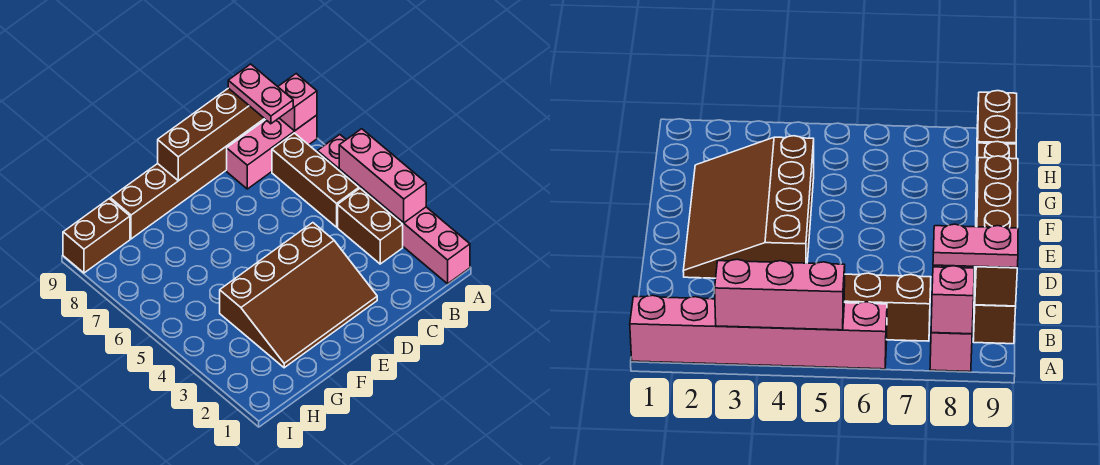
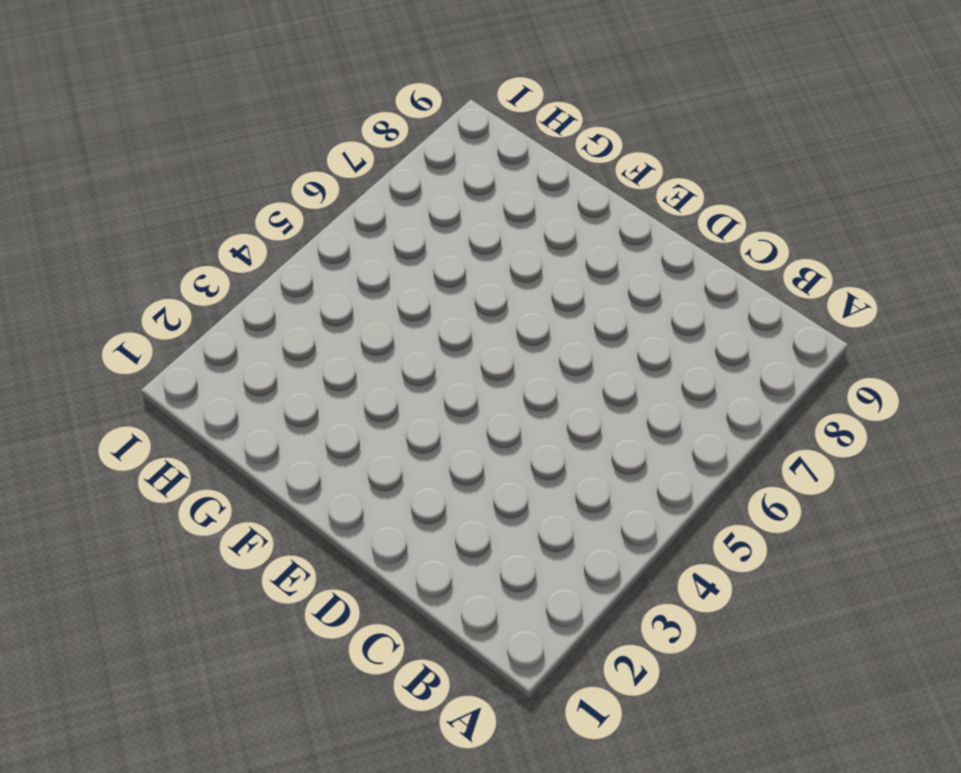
none -> pink brick A1:A6 level 1
none -> pink brick A8:C8 level 1

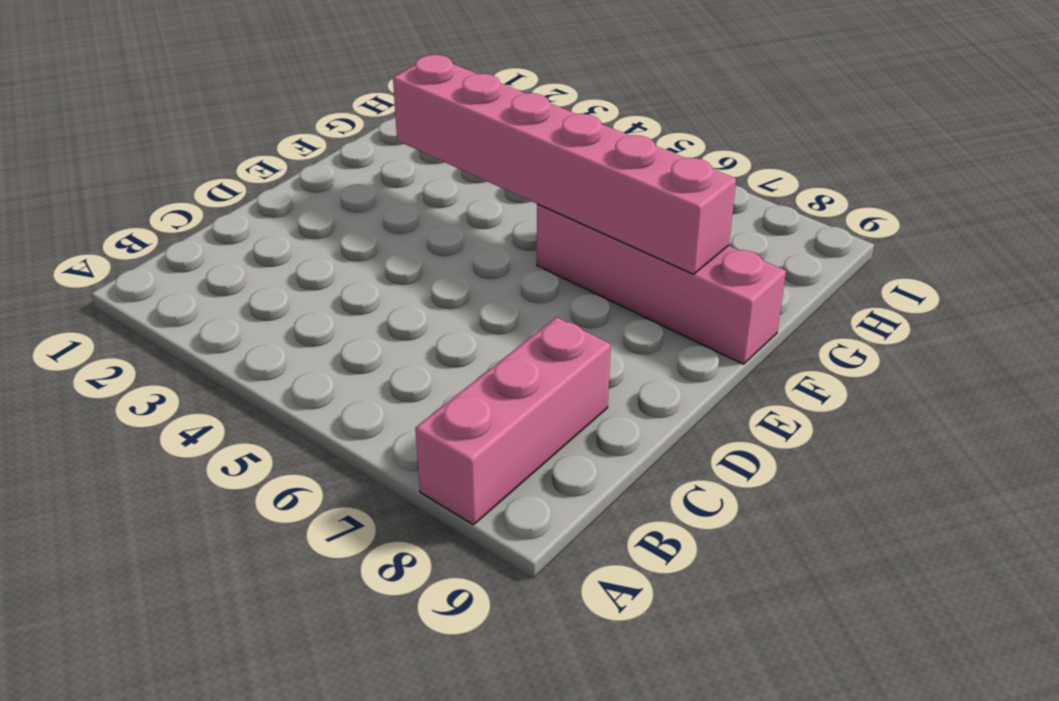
pink brick F3:F8 level 2 -> pink brick A1:A6 level 1
pink brick F6:F9 level 1 -> brown brick B9:G9 level 1
none -> brown brick B3:B4 level 1
none -> brown brick B5:B7 level 1

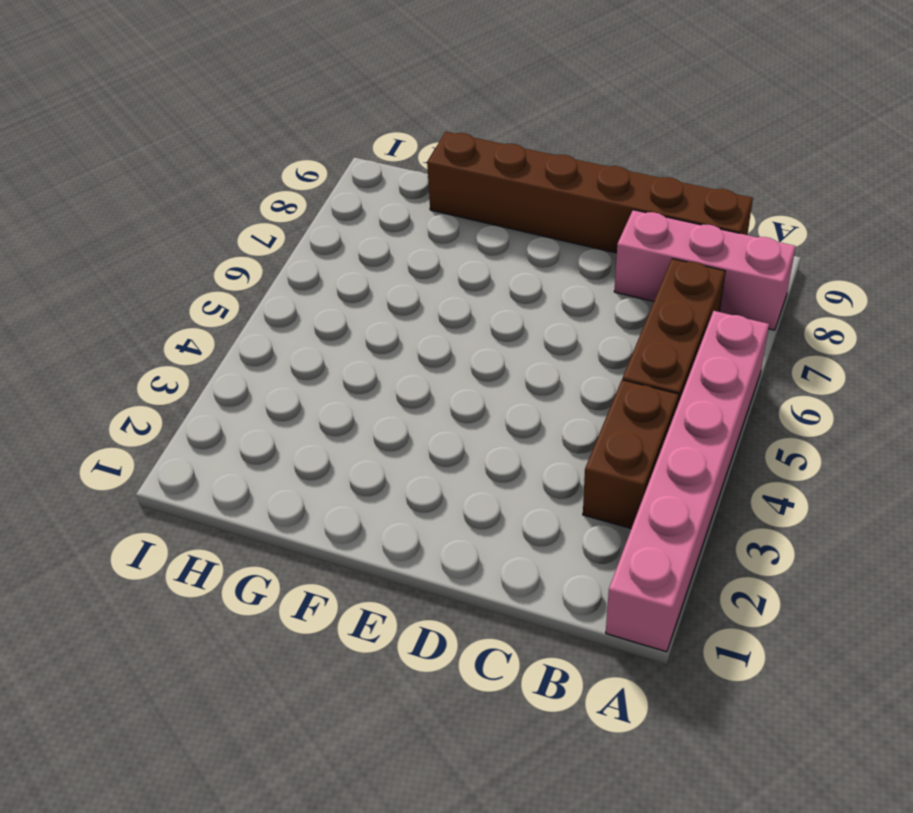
none -> brown slope D2:G4 level 1 top 4
none -> brown brick H9:I9 level 1

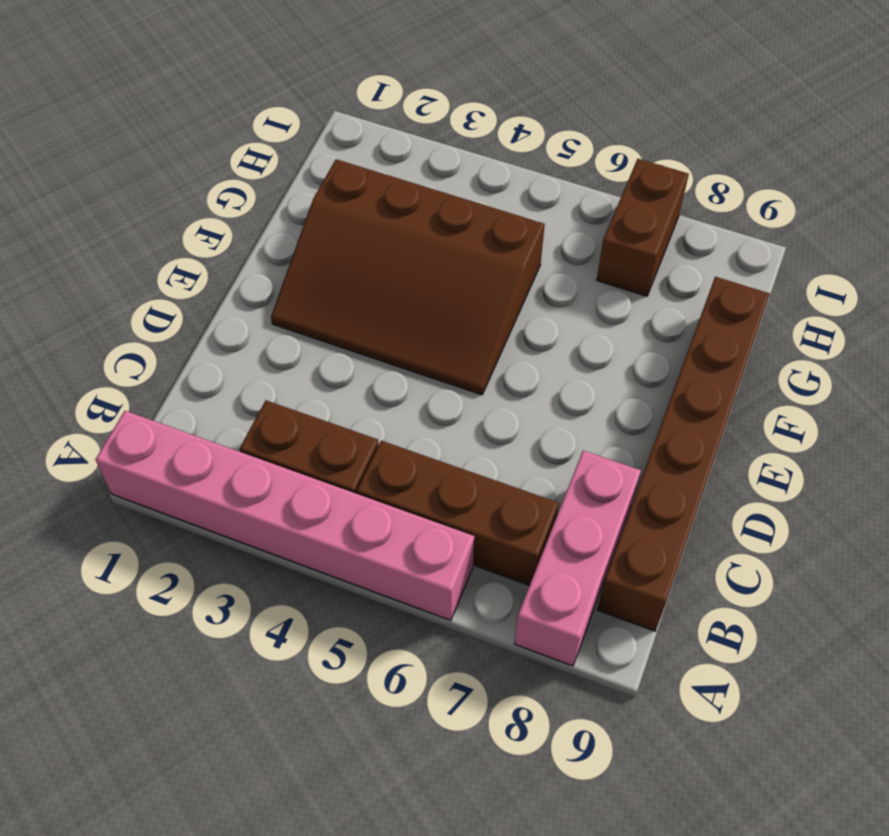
brown slope E2:G5 level 1 top G -> brown slope D2:G4 level 1 top 4
brown brick H7:I7 level 1 -> brown brick H9:I9 level 1
none -> pink brick A3:A5 level 2
none -> pink brick A8 level 2

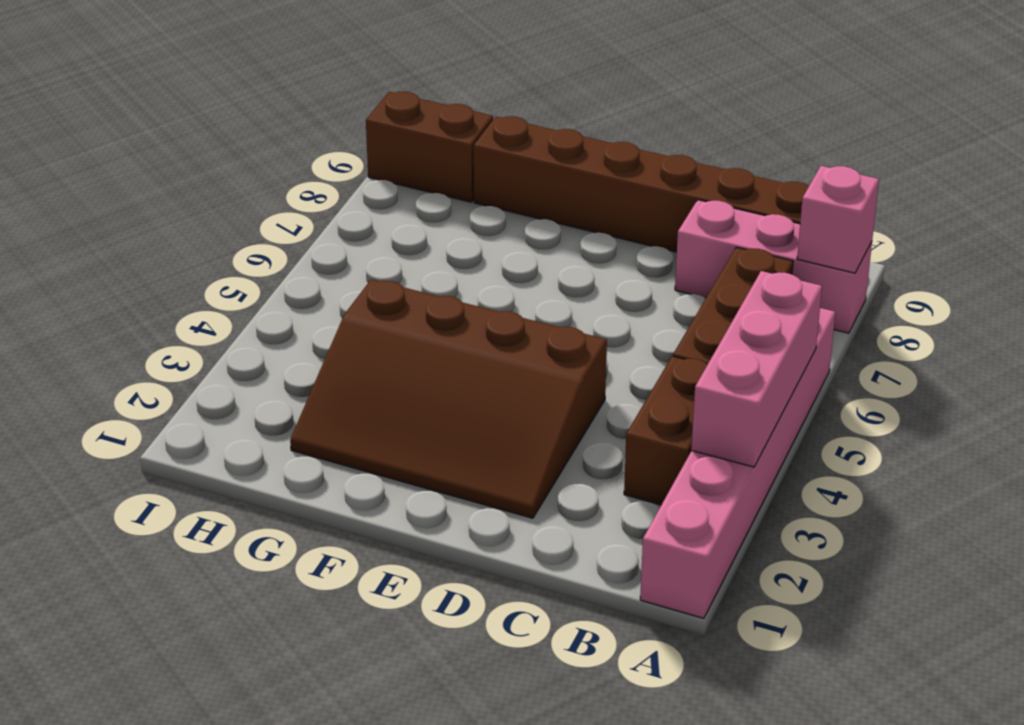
none -> brown brick B9:E9 level 2
none -> pink plate B8:B9 level 3

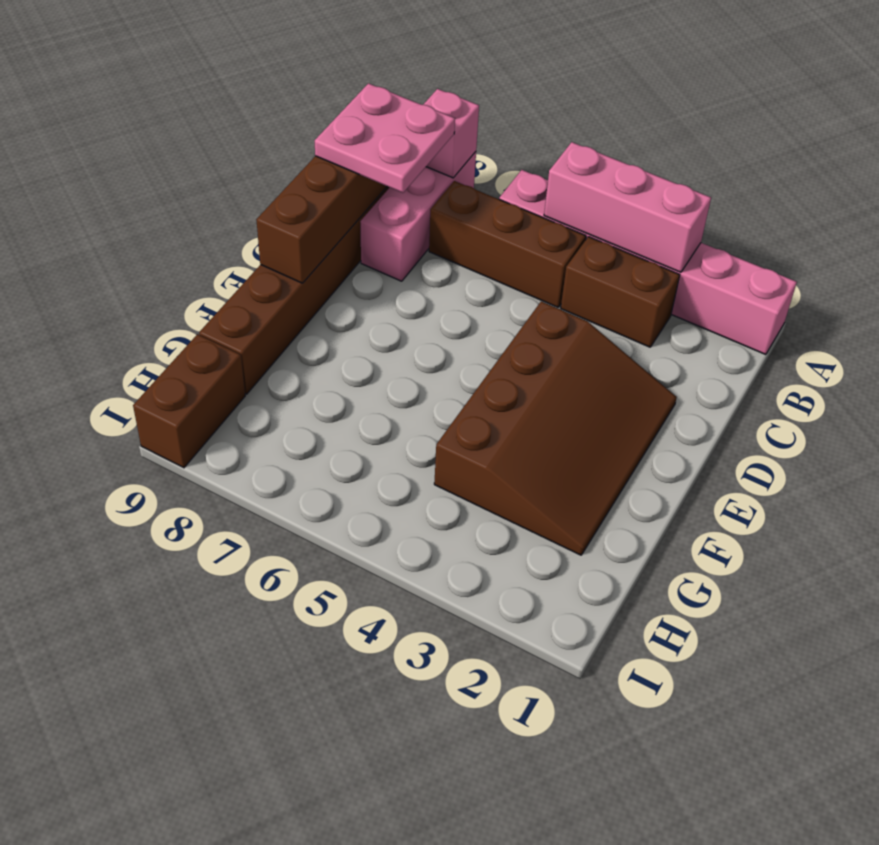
pink plate B8:C9 level 3 -> pink plate B8:B9 level 3

